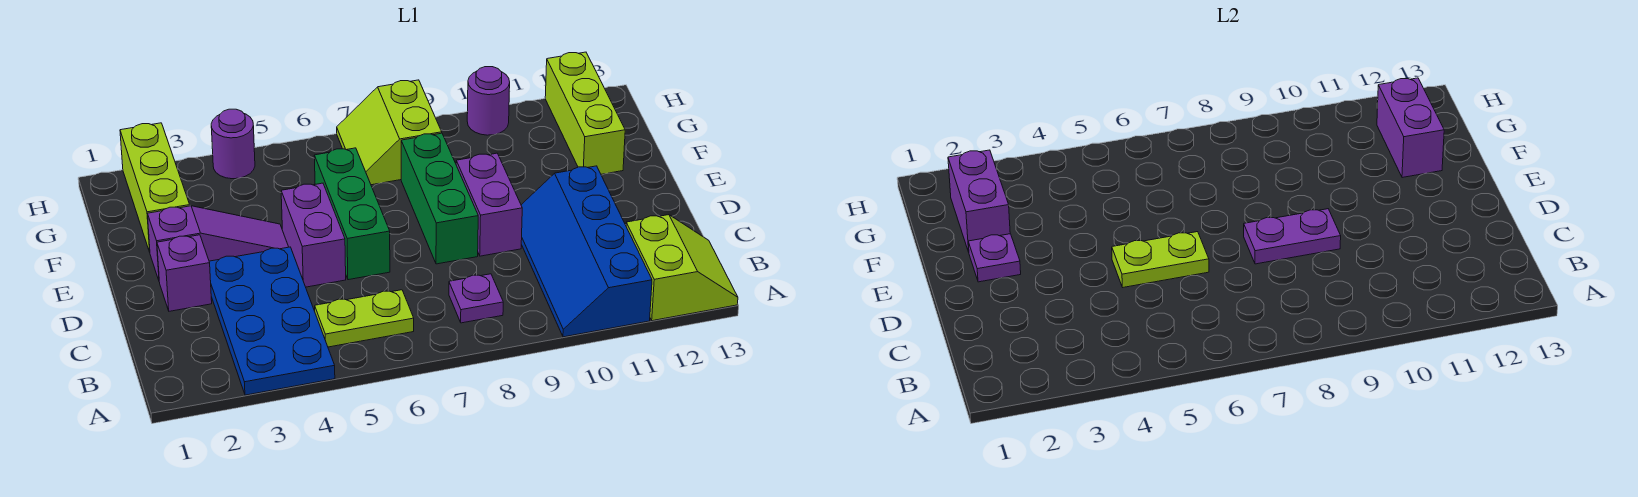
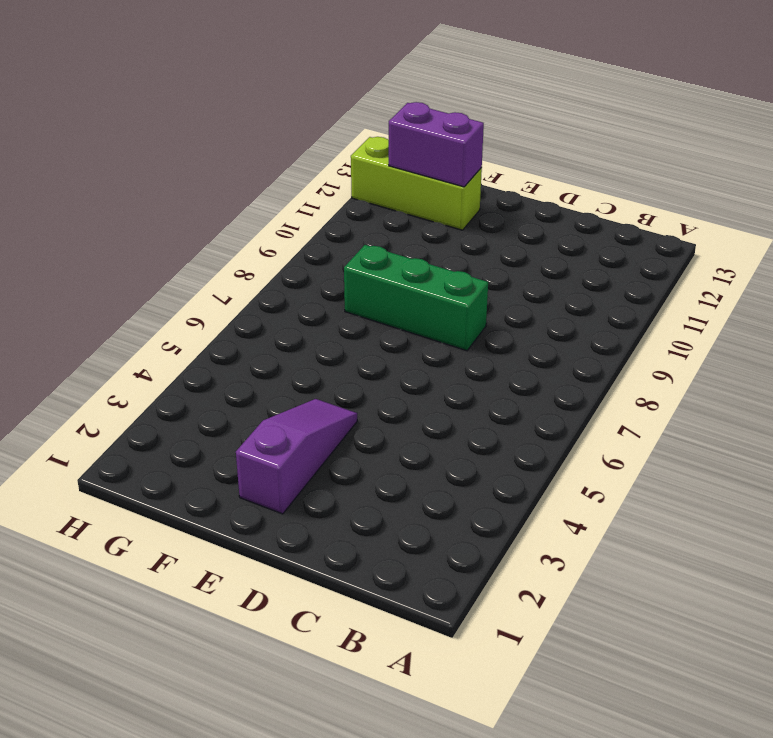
none -> blue plate A3:D4 level 1
none -> blue slope A10:D11 level 1 top 11
none -> lime slope A12:B13 level 1 top 12

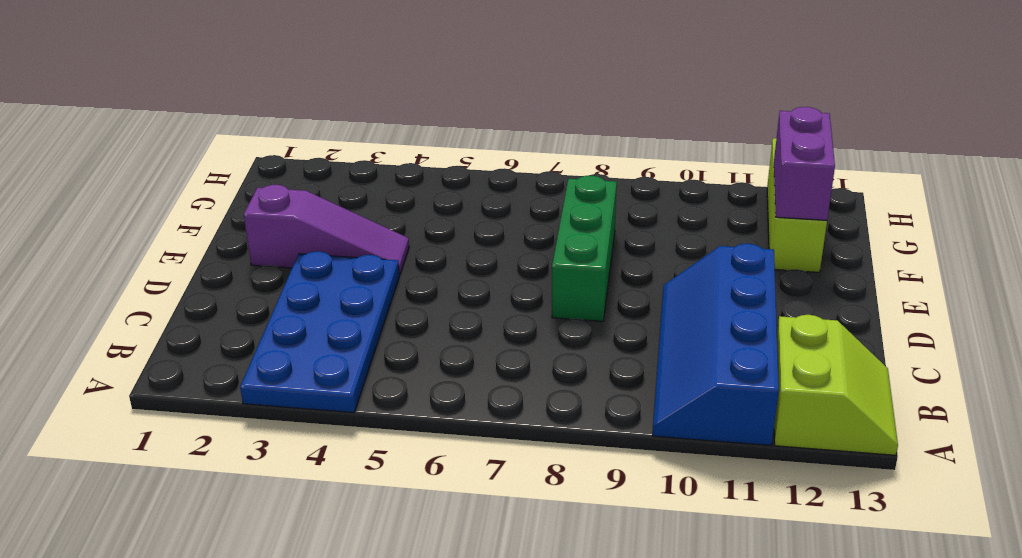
none -> lime plate B5:B6 level 1
none -> purple plate B8 level 1
none -> purple brick D2 level 1

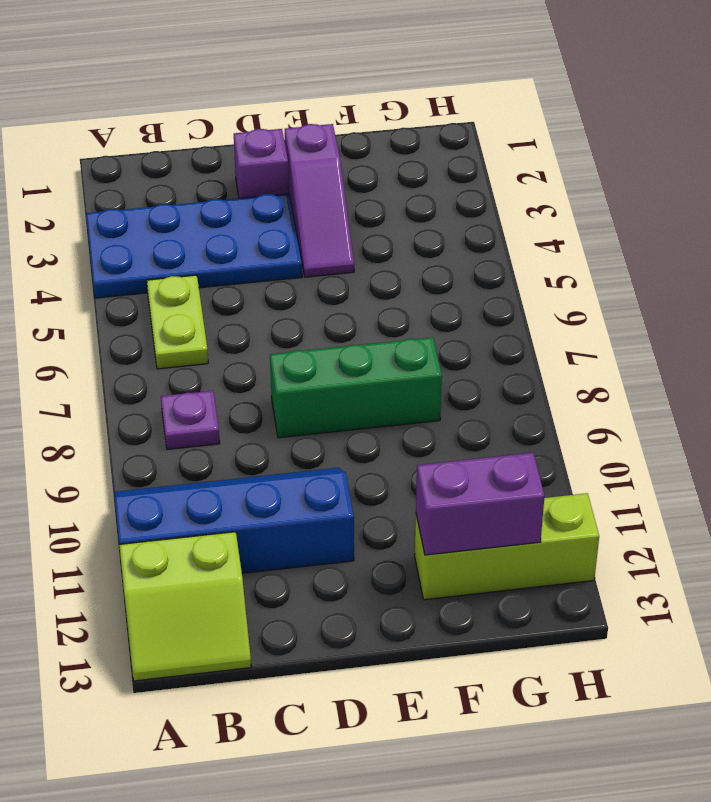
none -> purple brick D5:E5 level 1
none -> green brick D6:F6 level 1
none -> purple brick D9:E9 level 1

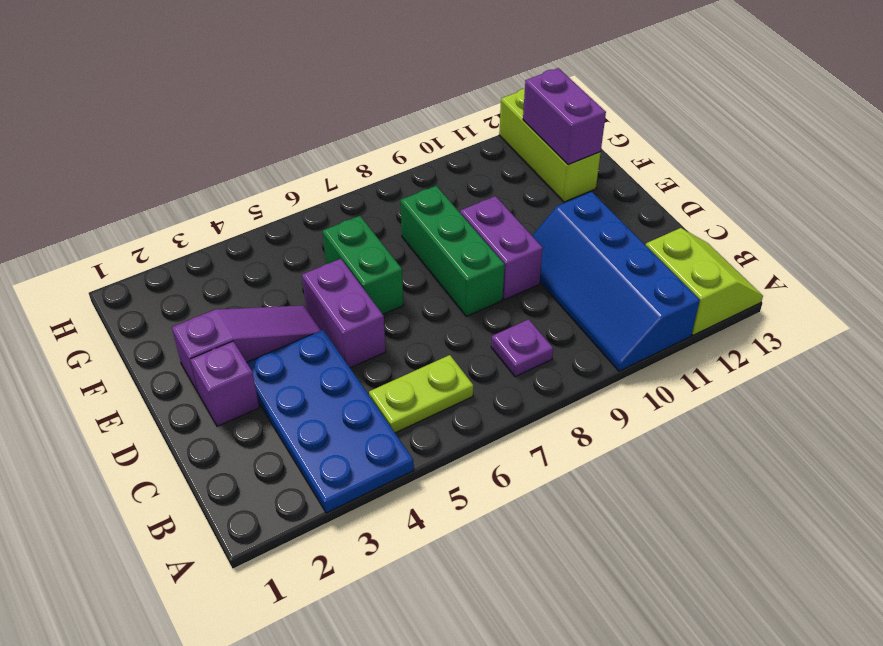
green brick E6:F6 level 1 -> green brick D6:F6 level 1
none -> lime brick F2:H2 level 1
none -> lime slope G7:H8 level 1 top 8
none -> purple round brick H4 level 1

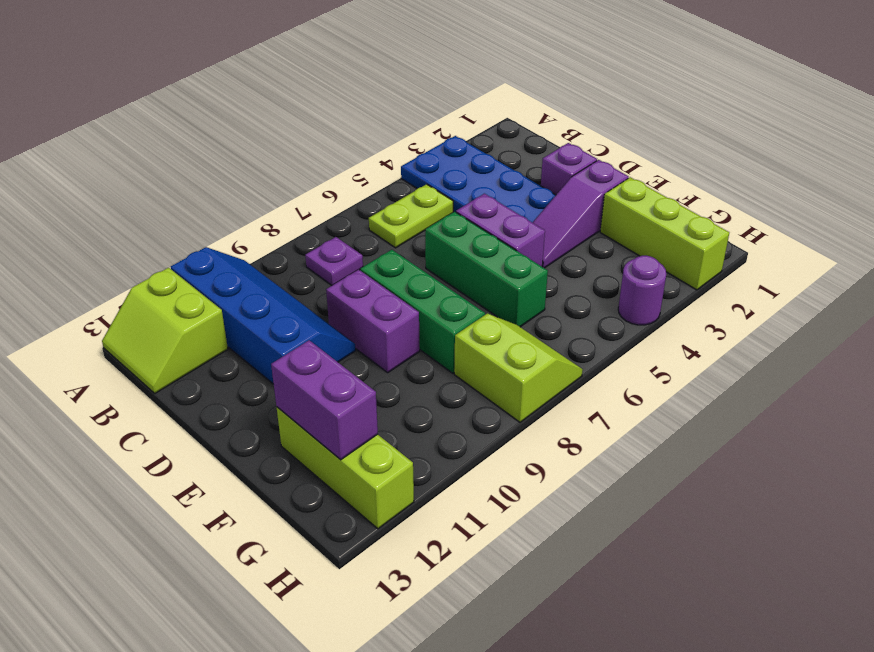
none -> purple round brick H10 level 1
none -> lime plate D5:D6 level 2
none -> purple plate D8:D9 level 2

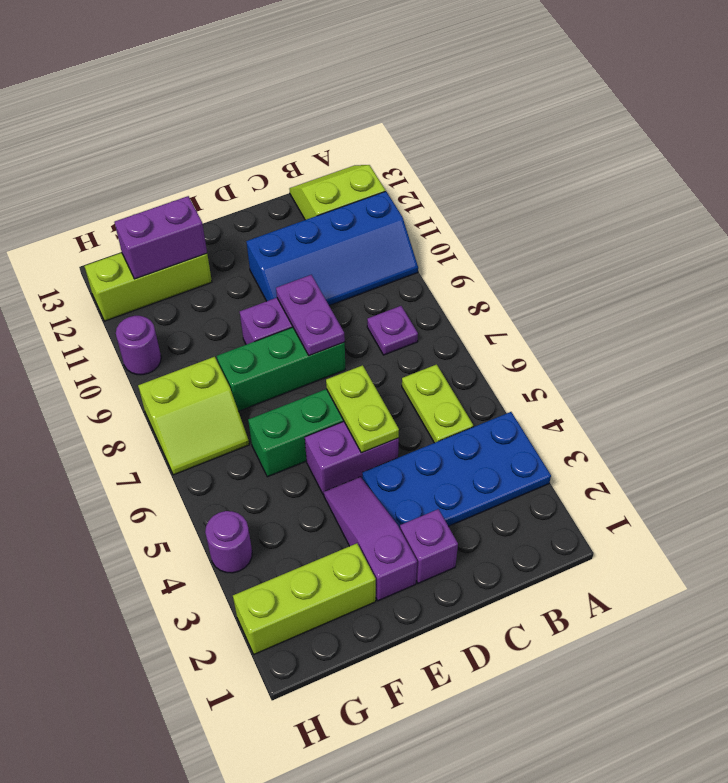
none -> purple plate E2 level 2
none -> purple brick F2:G2 level 2

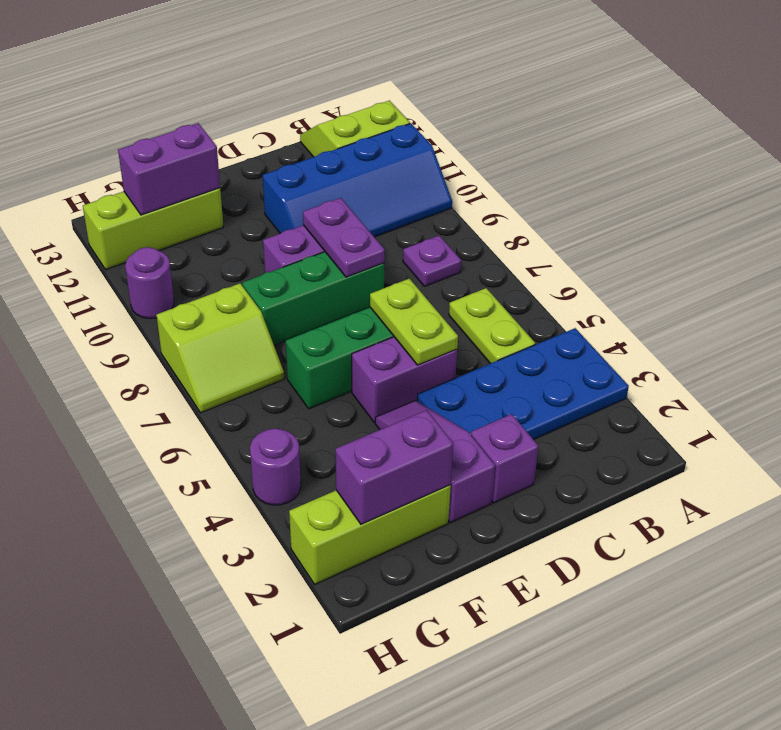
none -> purple plate E2 level 2

